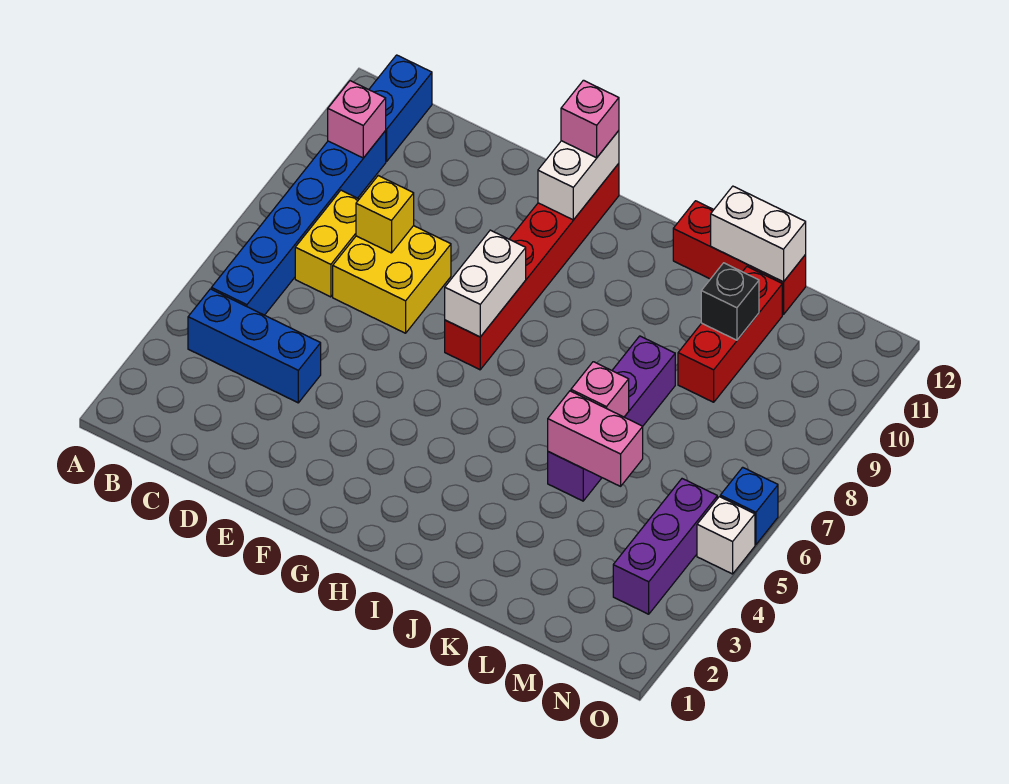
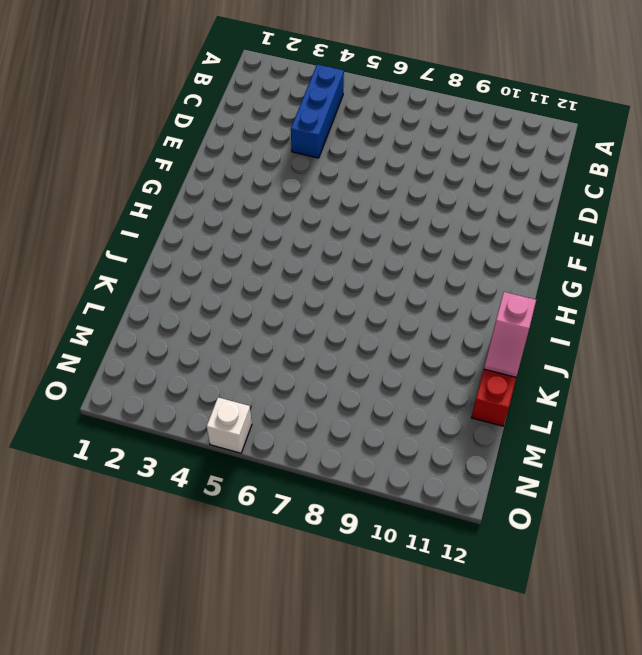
pink slope J12:K12 level 2 top J -> white brick K12:L12 level 2
none -> blue brick B5:B10 level 1
none -> blue brick B11:B12 level 1
none -> yellow brick C7:C8 level 1

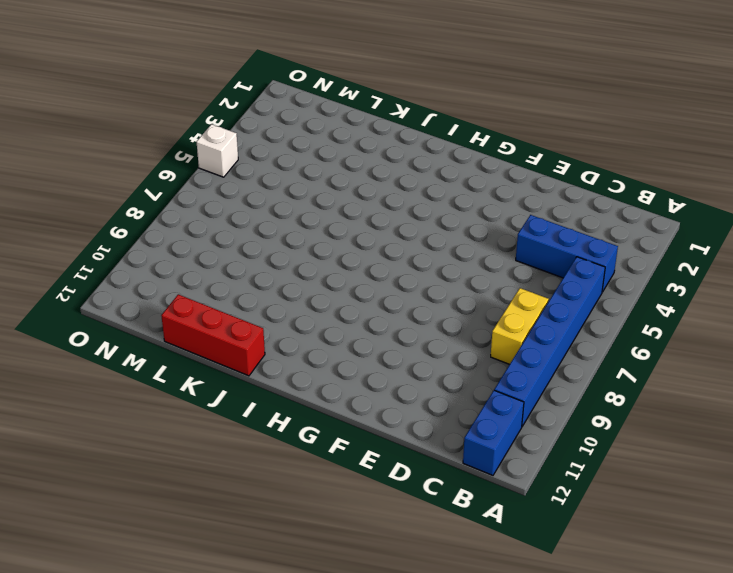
none -> yellow brick D7:E8 level 1
none -> red brick G7:G12 level 1
none -> purple brick K5:K8 level 1

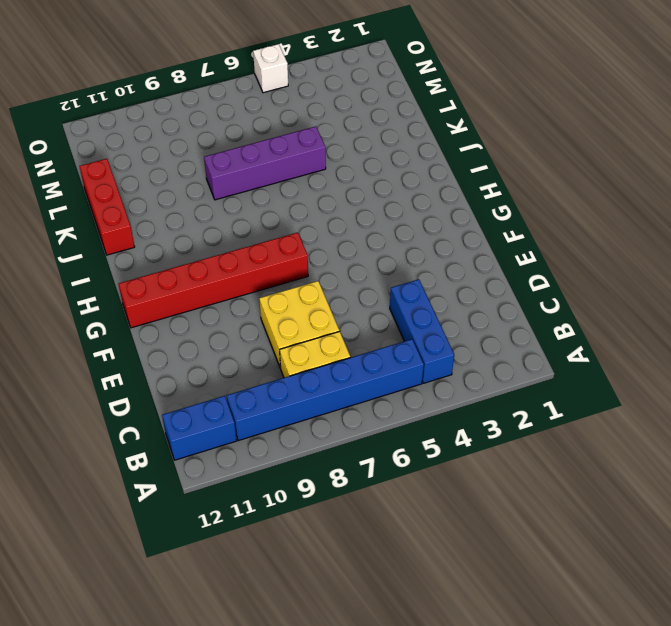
none -> red brick L9:L11 level 1
none -> purple brick N3:N5 level 1
none -> blue brick O6 level 1

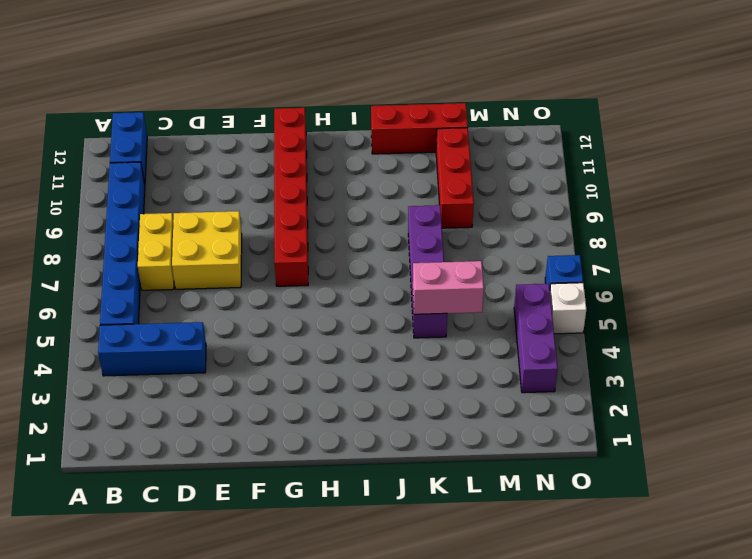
none -> pink brick B10 level 2
none -> yellow brick D8 level 2
none -> white brick G7:G8 level 2

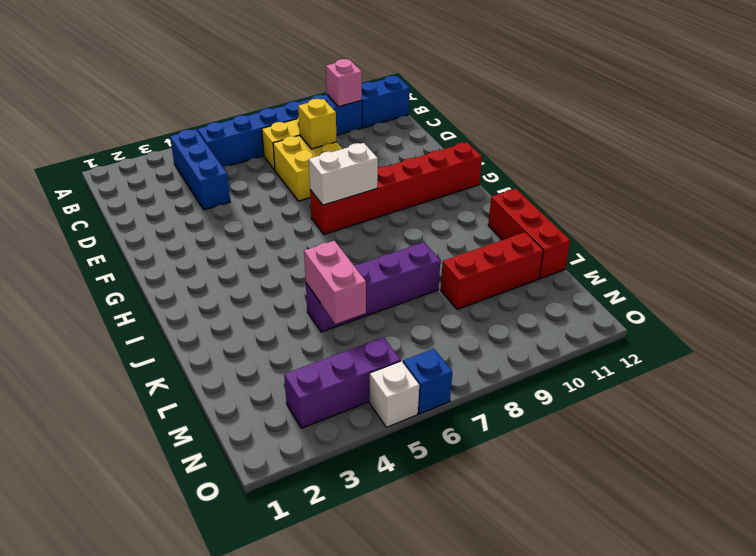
none -> white brick G11:G12 level 2
none -> pink brick K6 level 2
none -> white brick K12:L12 level 2

